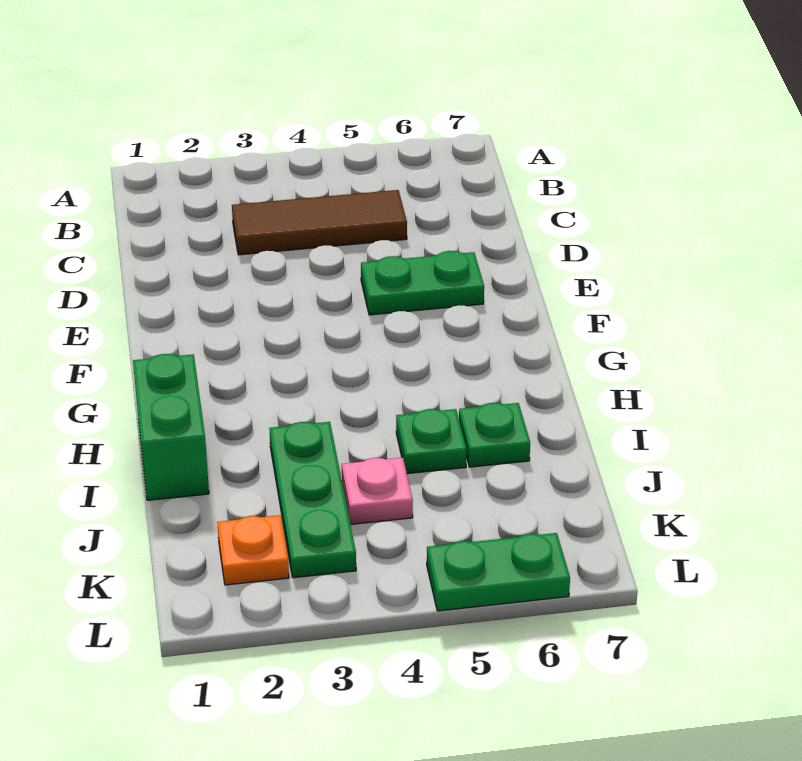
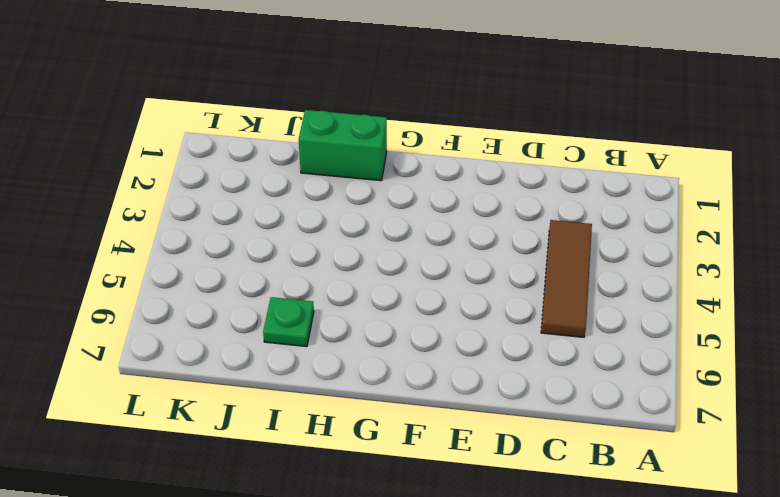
none -> green plate E5:E6 level 1
none -> green plate I3:K3 level 1

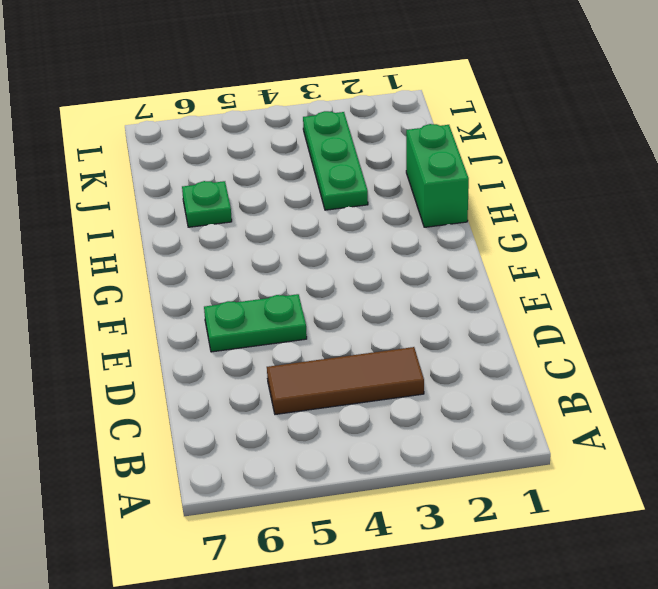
none -> green plate I5 level 1
none -> pink plate J4 level 1

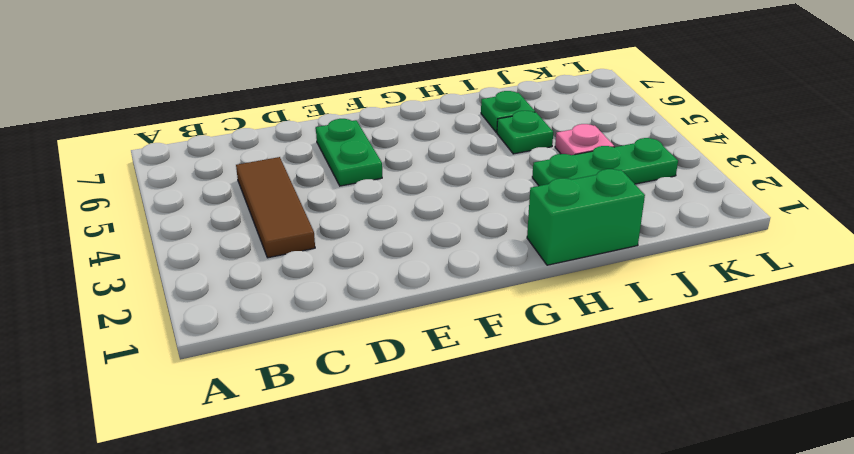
none -> orange plate K2 level 1
none -> green plate L5:L6 level 1

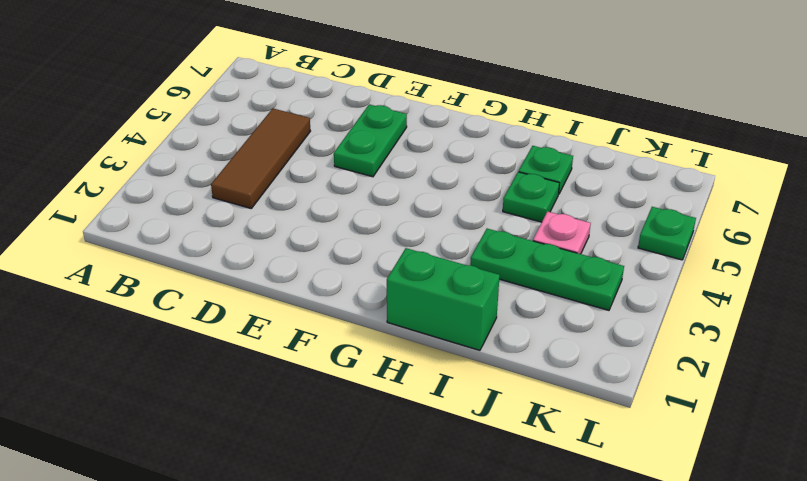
green plate L5 level 1 -> green plate L5:L6 level 1
none -> orange plate K2 level 1

